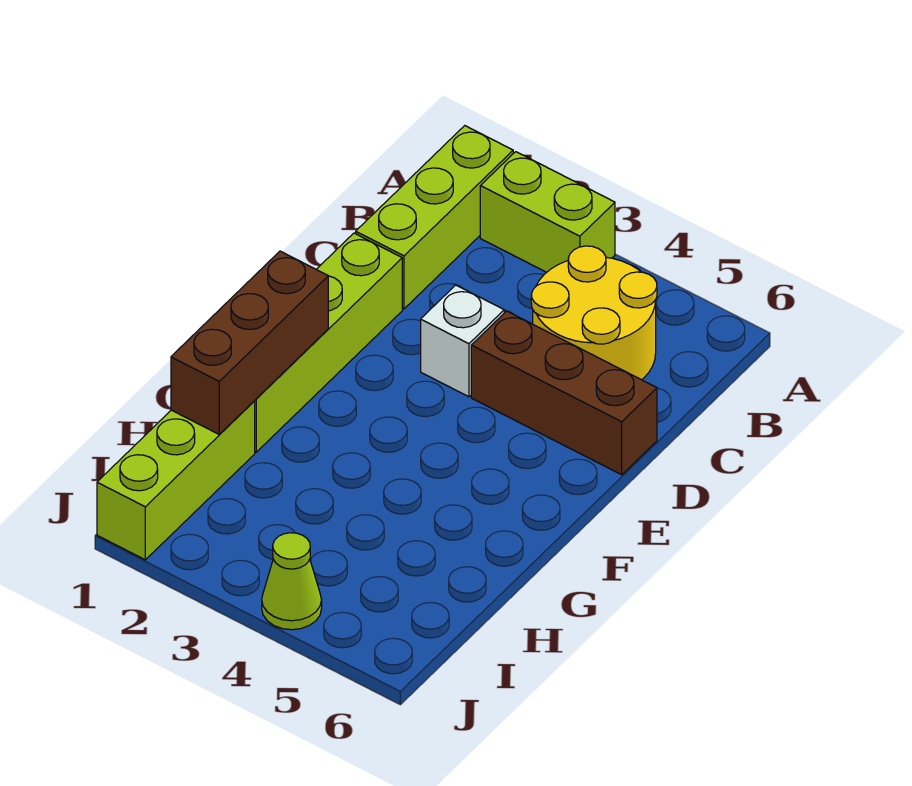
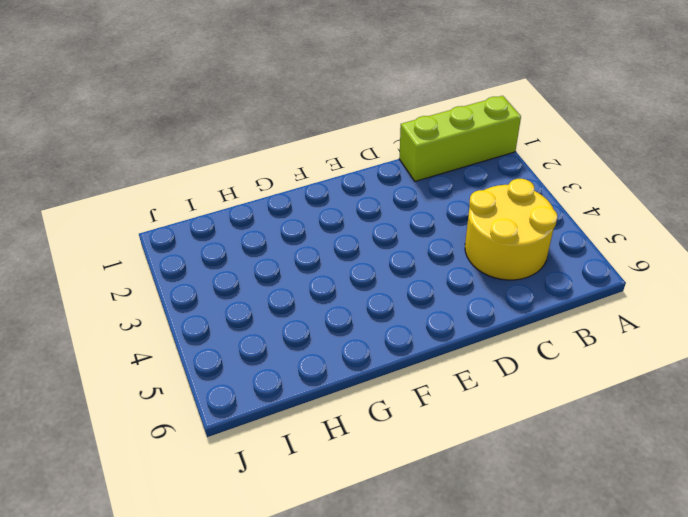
none -> lime brick A2:A3 level 1
none -> lime brick D1:G1 level 1

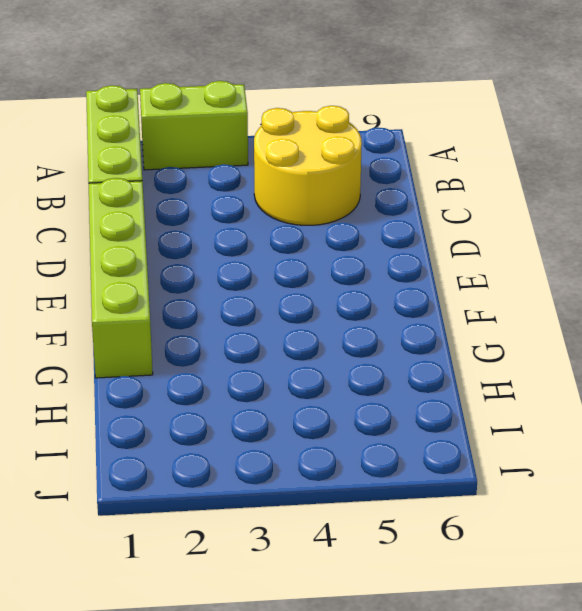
none -> white brick D3 level 1
none -> brown brick D4:D6 level 1

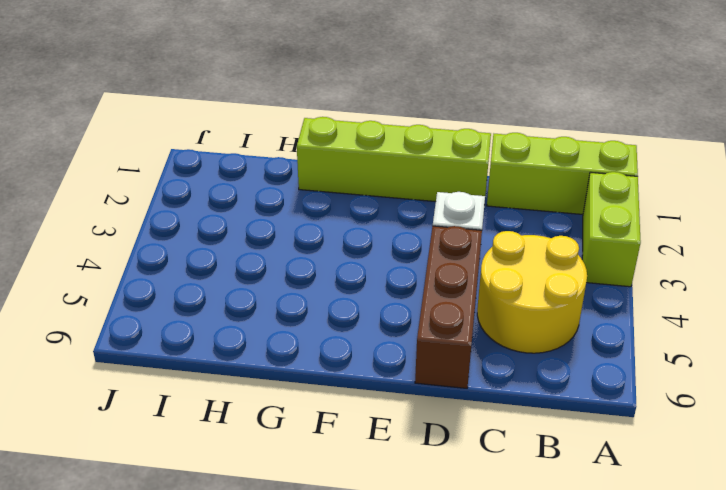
none -> lime brick H1:J1 level 1
none -> lime cone J4 level 1

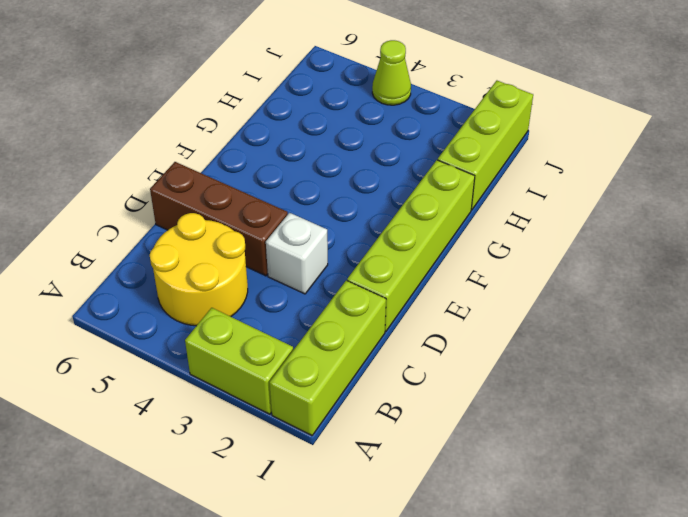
none -> brown brick F1:H1 level 2

